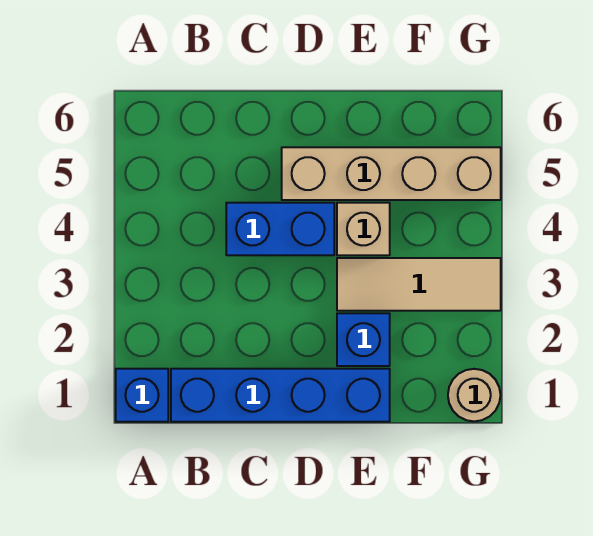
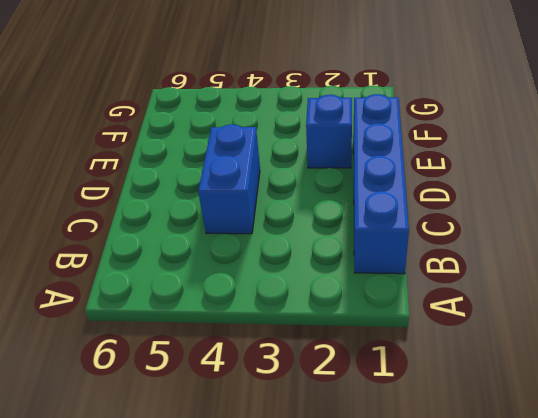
none -> blue brick A1 level 1
none -> tan brick D5:G5 level 1

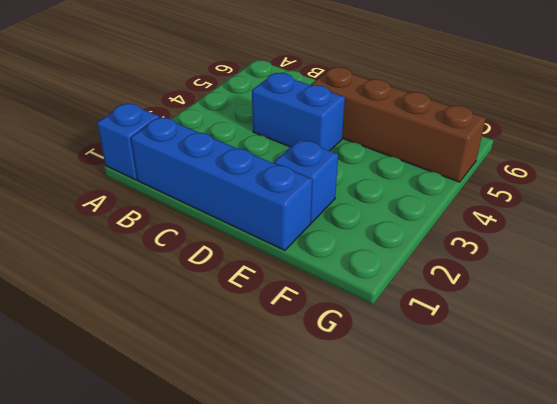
brown brick D5:G5 level 1 -> tan brick D5:G5 level 1
none -> tan tile E3:G3 level 1
none -> tan brick E4 level 1

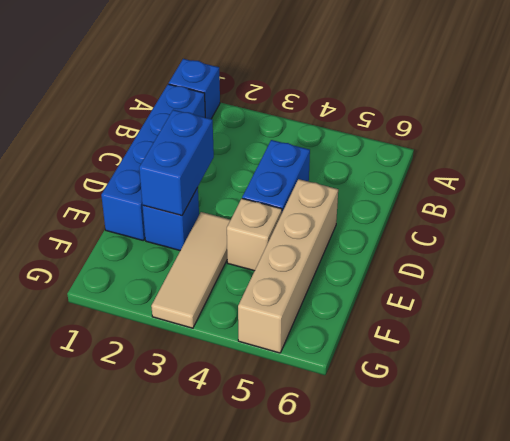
blue brick D2:E2 level 2 -> none
none -> tan round brick G1 level 1

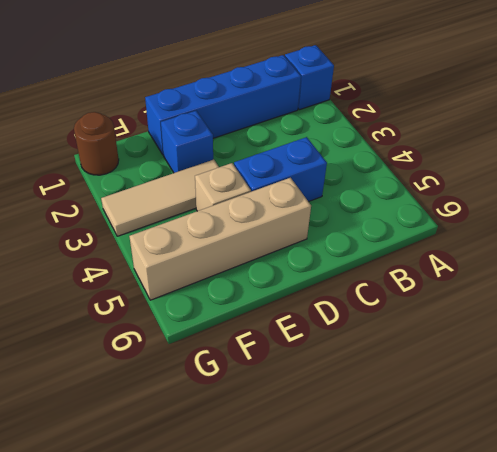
brown round brick G1 level 1 -> tan round brick G1 level 1

